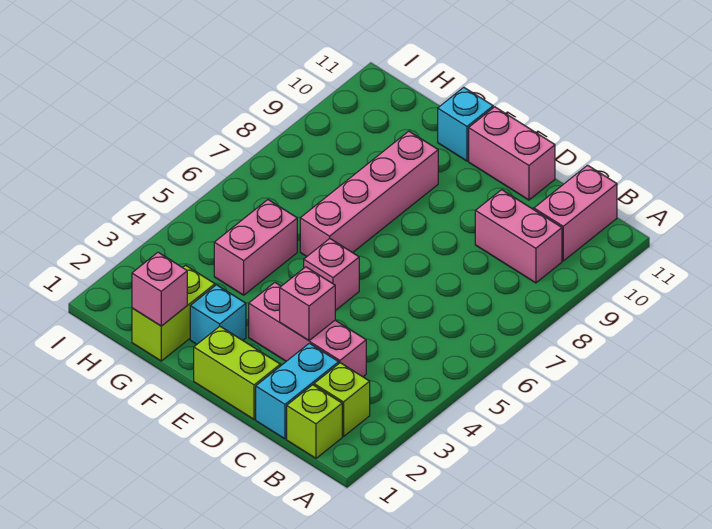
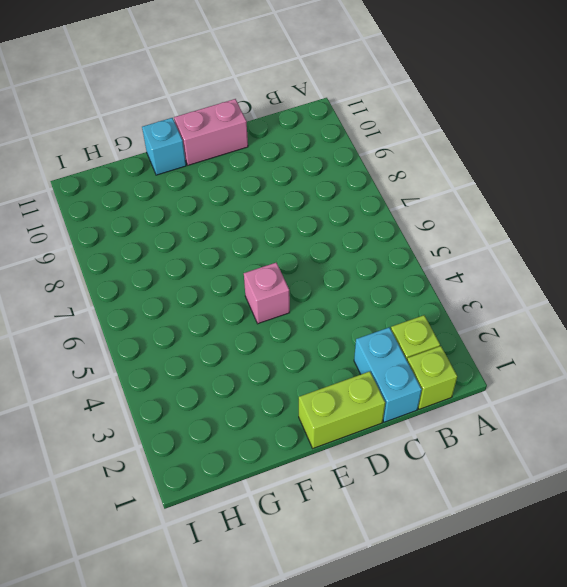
none -> pink brick B9:C9 level 1
none -> pink brick B10:B11 level 1
none -> pink brick C3:E3 level 1

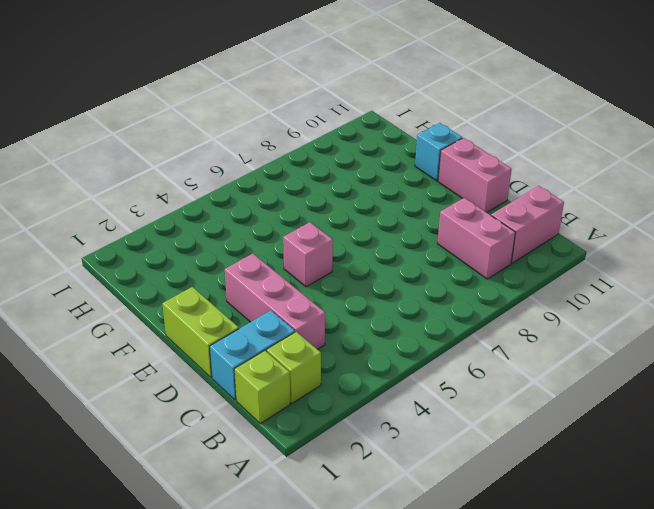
none -> cyan brick F2 level 1
none -> pink brick F6:F9 level 1
none -> lime brick G1:G2 level 1

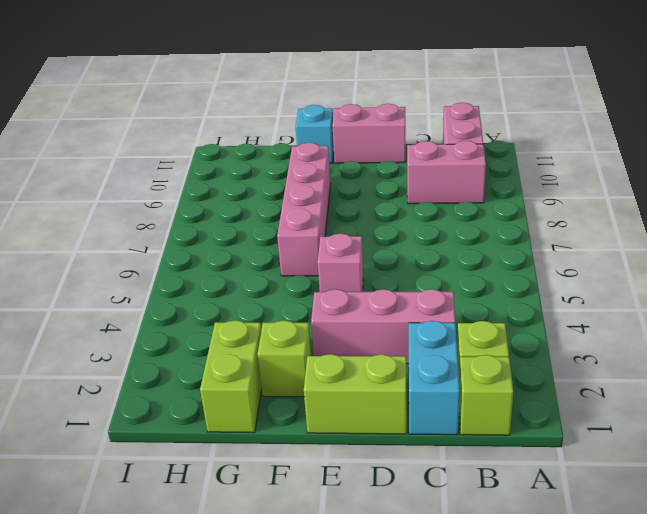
lime brick F2 level 1 -> cyan brick F2 level 1
none -> pink brick G4:G5 level 1
none -> pink brick D3 level 2
none -> pink brick G1 level 2

